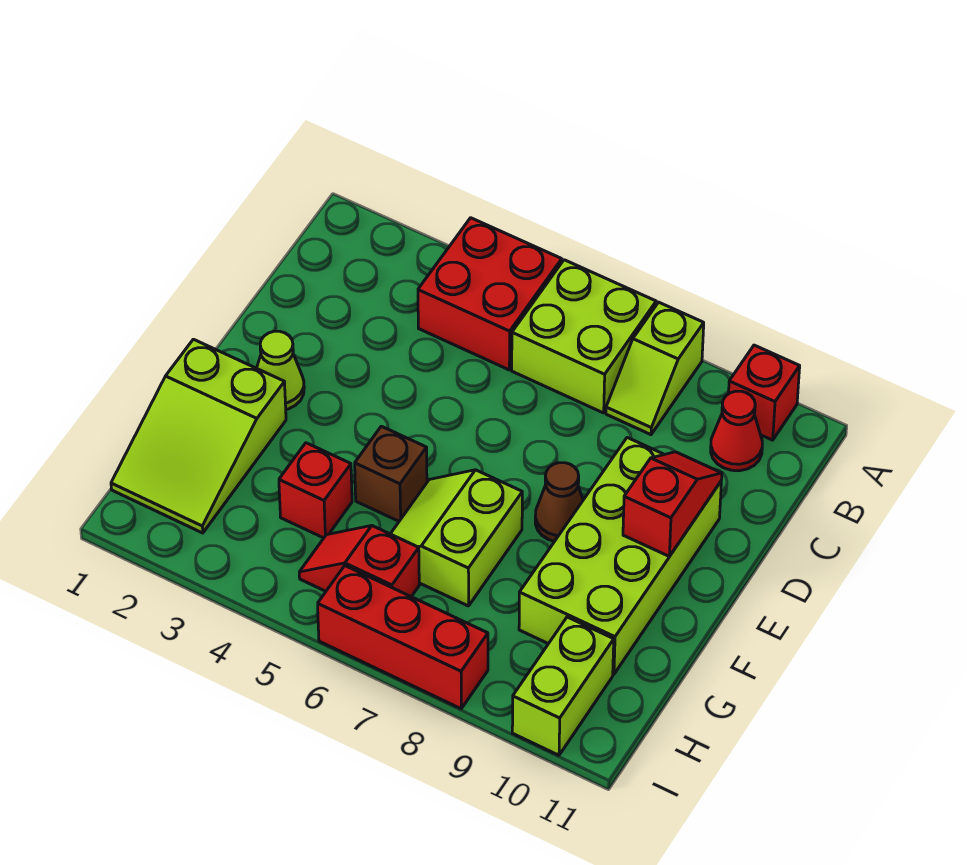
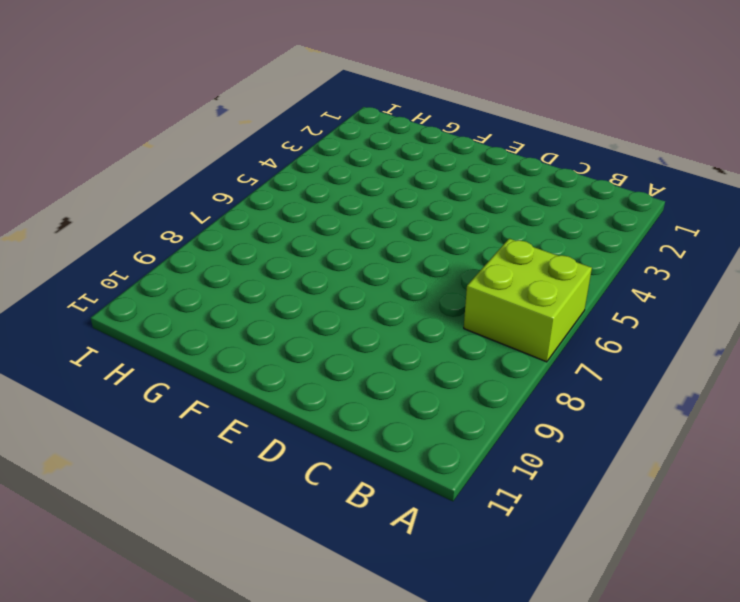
none -> red brick A4:B5 level 1
none -> lime slope A8:B8 level 1 top A
none -> red brick A10 level 1

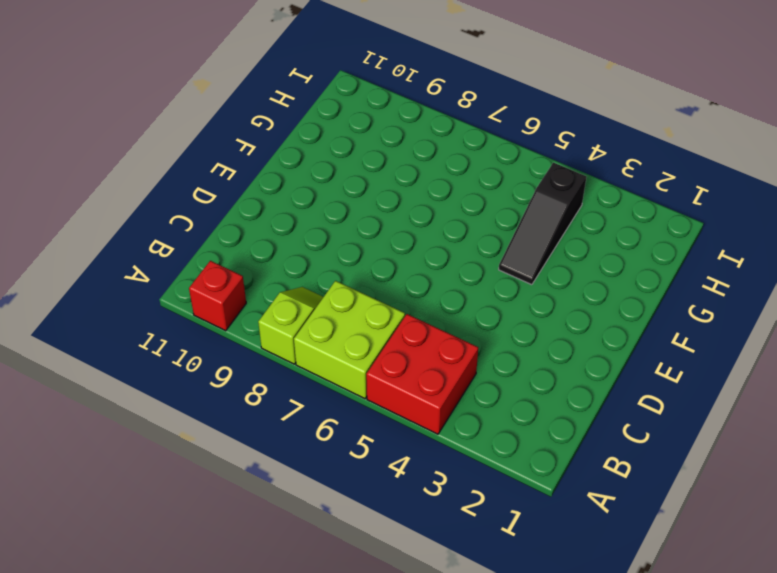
black slope F4:H4 level 1 top H -> red brick G4 level 1
none -> red cone B10 level 1
none -> lime brick D9:G10 level 1
none -> lime cone E2 level 1

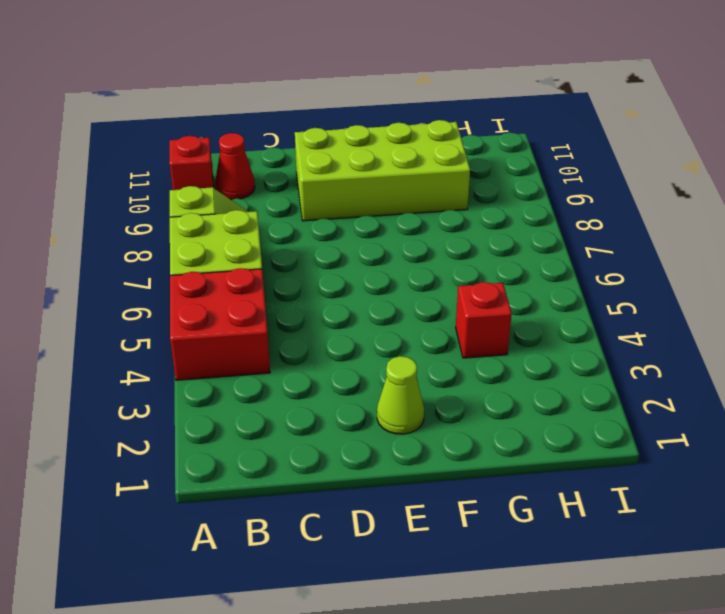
none -> brown cone E8 level 1
none -> lime slope F1:H2 level 1 top F
none -> brown brick F5 level 1

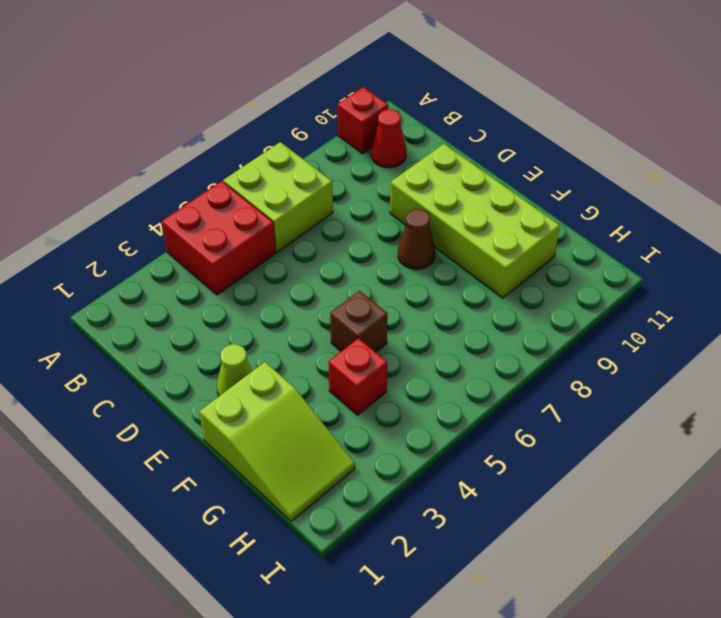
none -> lime slope A8:B8 level 1 top A
none -> lime slope F6:G7 level 1 top 7
none -> red slope H5:H6 level 1 top 6

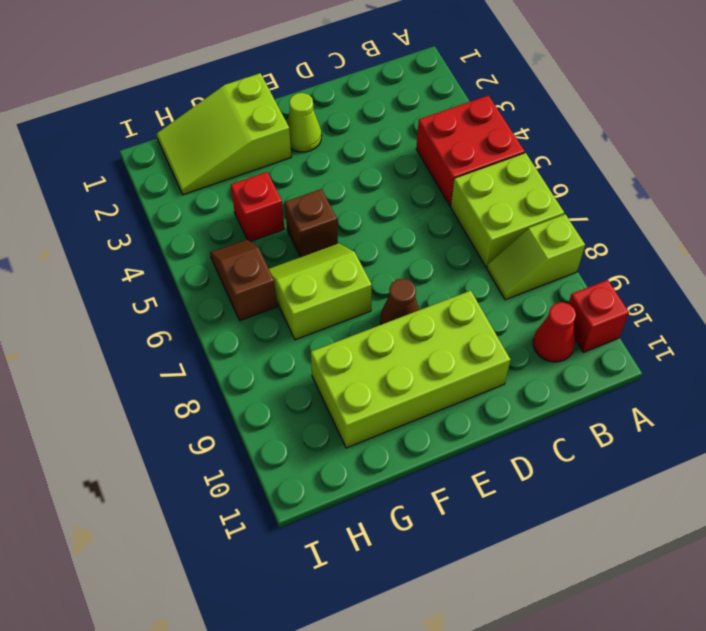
brown slope H5:H6 level 1 top 6 -> red slope H5:H6 level 1 top 6
none -> lime brick H10:I10 level 1
none -> red brick I6:I8 level 1
none -> red slope D10:E10 level 2 top E

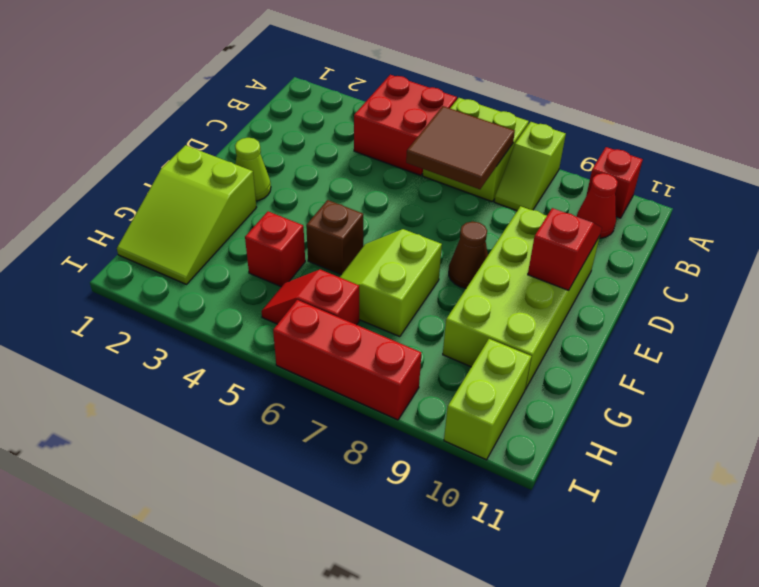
brown tile B6:C7 level 2 -> none

